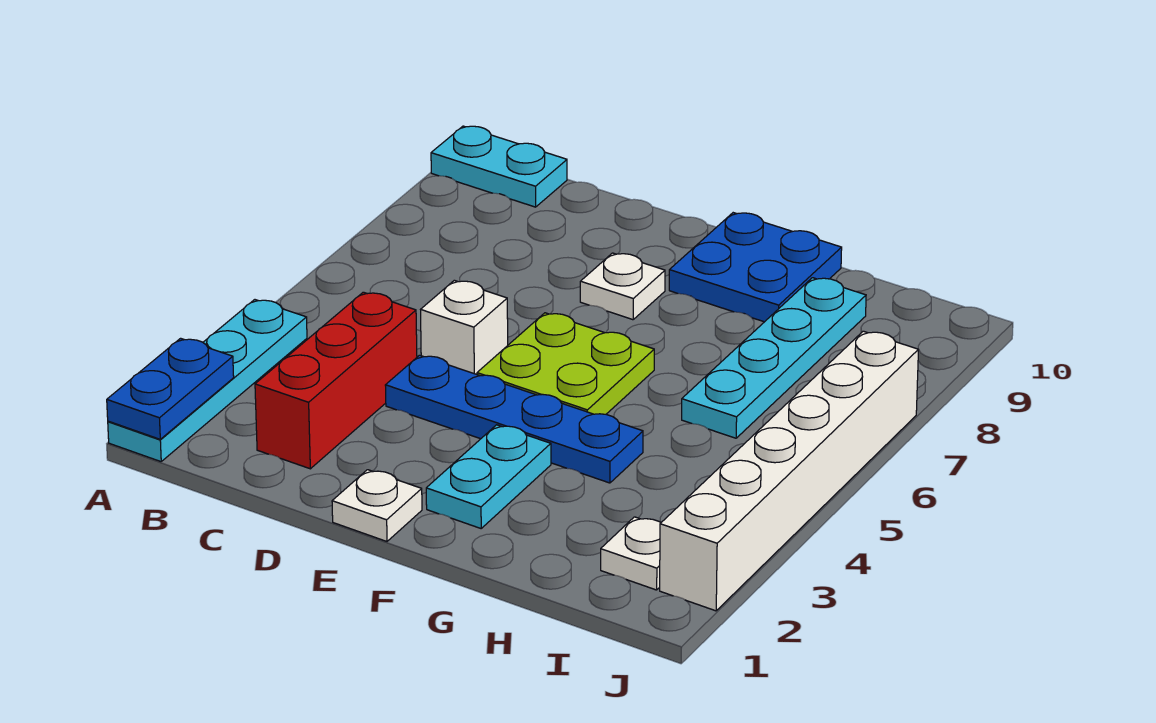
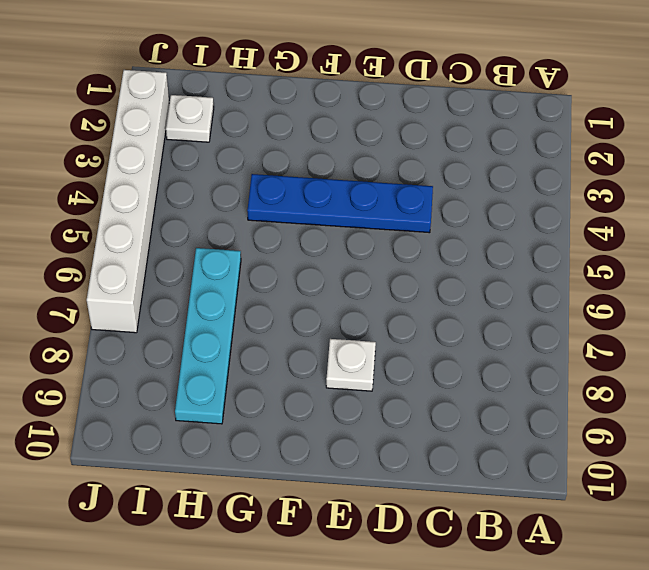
none -> cyan plate A1:A4 level 1
none -> cyan plate A10:B10 level 1
none -> red brick C2:C4 level 1

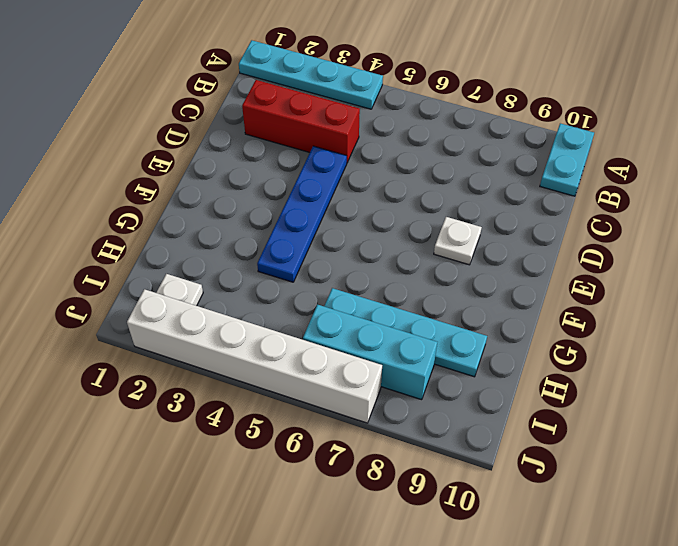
cyan brick I6:I8 level 1 -> none
none -> white brick D5 level 1
none -> white plate E1 level 1
none -> lime plate E5:F6 level 1

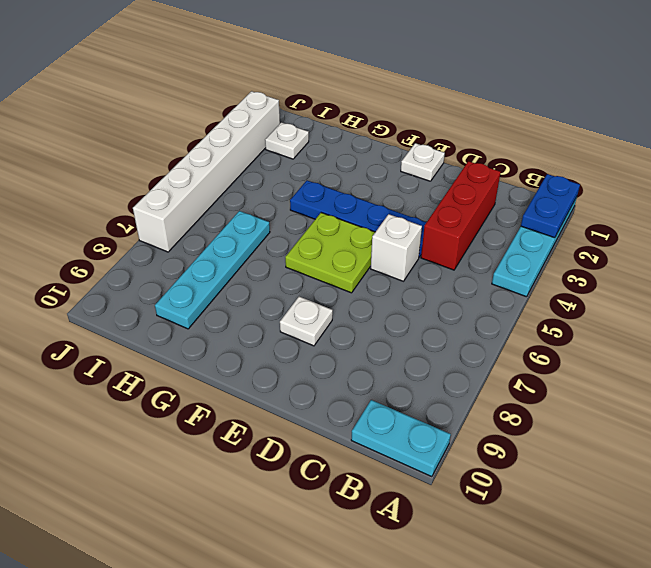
none -> cyan plate F2:F3 level 1
none -> blue plate F9:G10 level 1

